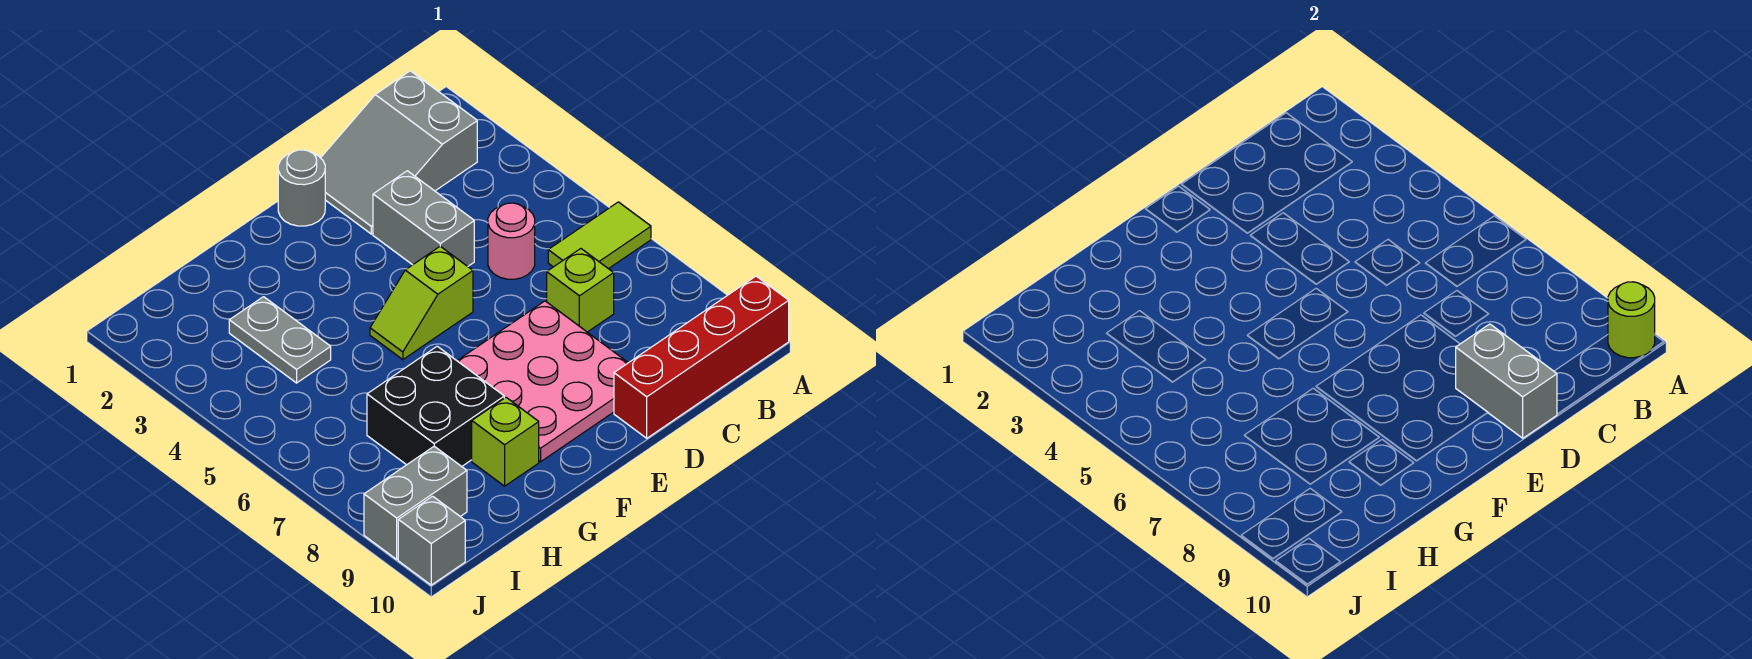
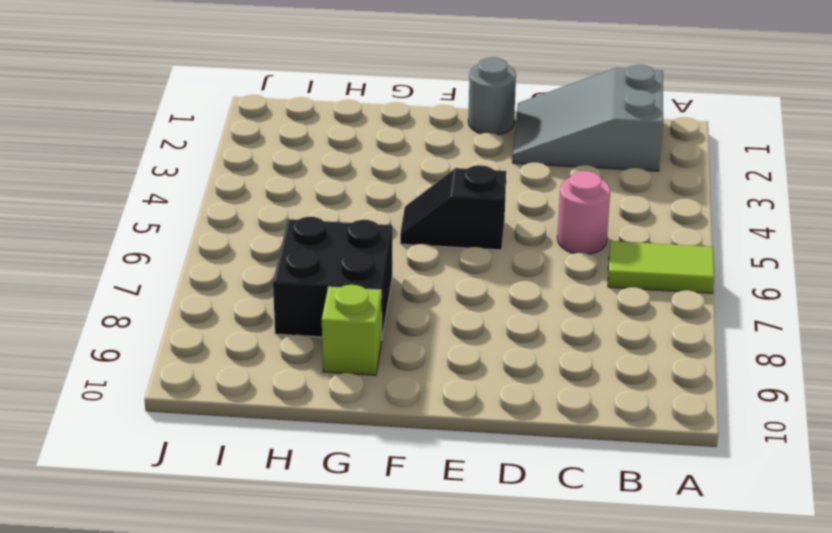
black slope E5:F5 level 1 top E -> lime slope E5:F5 level 1 top E
none -> red brick A10:D10 level 1
none -> lime brick C7 level 1
none -> grey brick D3:D4 level 1

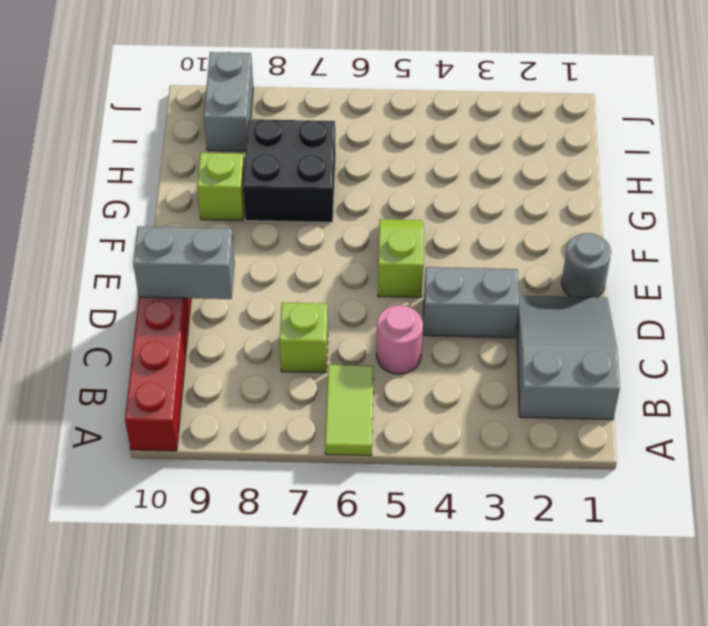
none -> pink plate D7:F9 level 1
none -> grey plate H3:H4 level 1
none -> grey brick J10 level 1

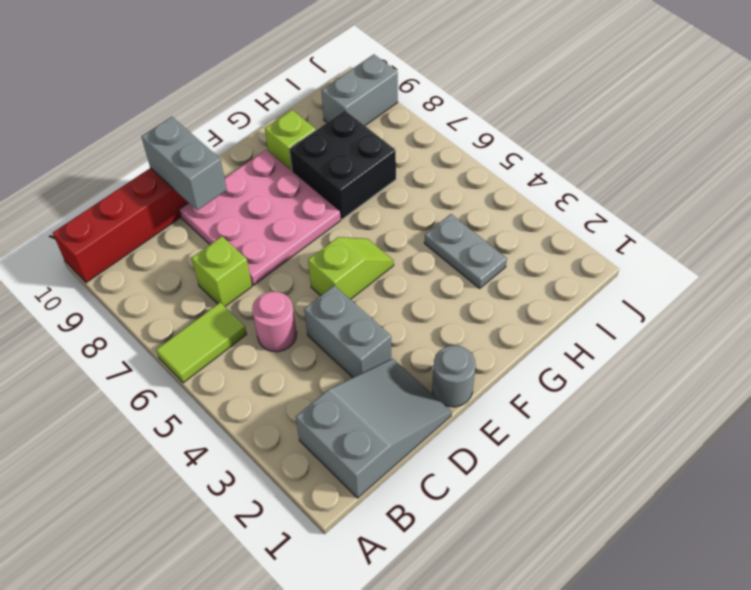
none -> grey brick J10 level 1
none -> lime round brick A10 level 2

